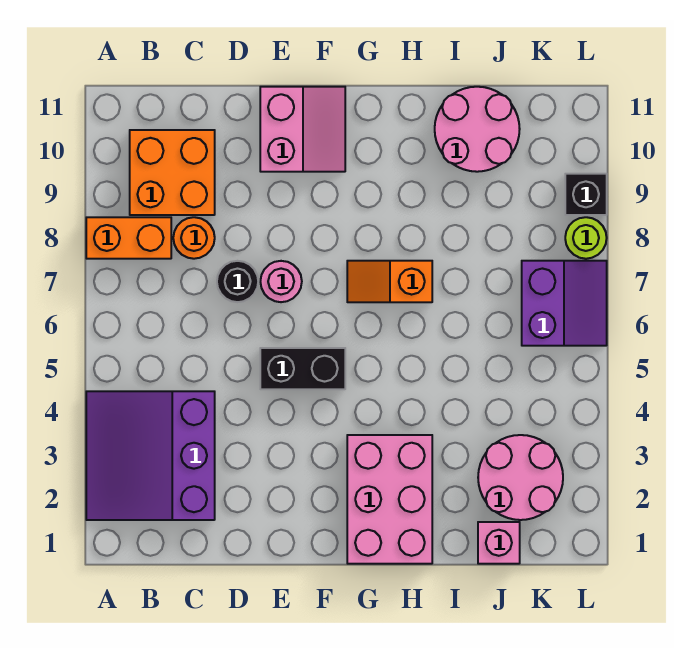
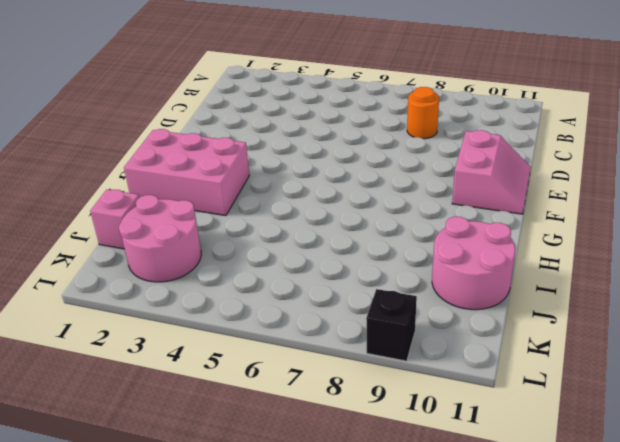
pink slope E10:F11 level 1 top 10 -> pink slope E10:F11 level 1 top E
none -> purple slope A2:C4 level 1 top C
none -> orange brick A8:B8 level 1
none -> orange brick B9:C10 level 1

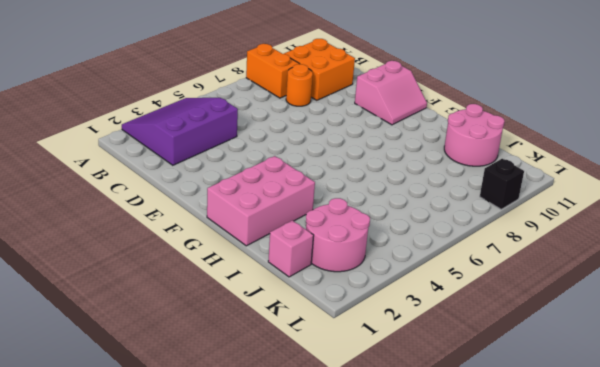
none -> black round brick D7 level 1
none -> black brick E5:F5 level 1
none -> pink round brick E7 level 1

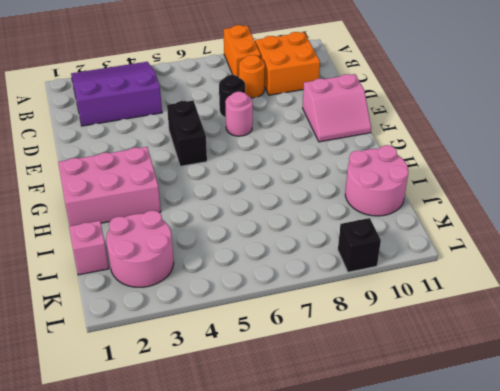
none -> orange slope G7:H7 level 1 top H
none -> purple slope K6:L7 level 1 top K
none -> lime round brick L8 level 1

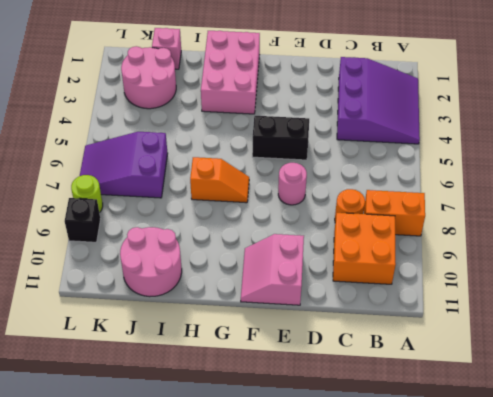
purple slope J6:L7 level 1 top J -> purple slope K6:L7 level 1 top K
none -> black round brick D7 level 1

